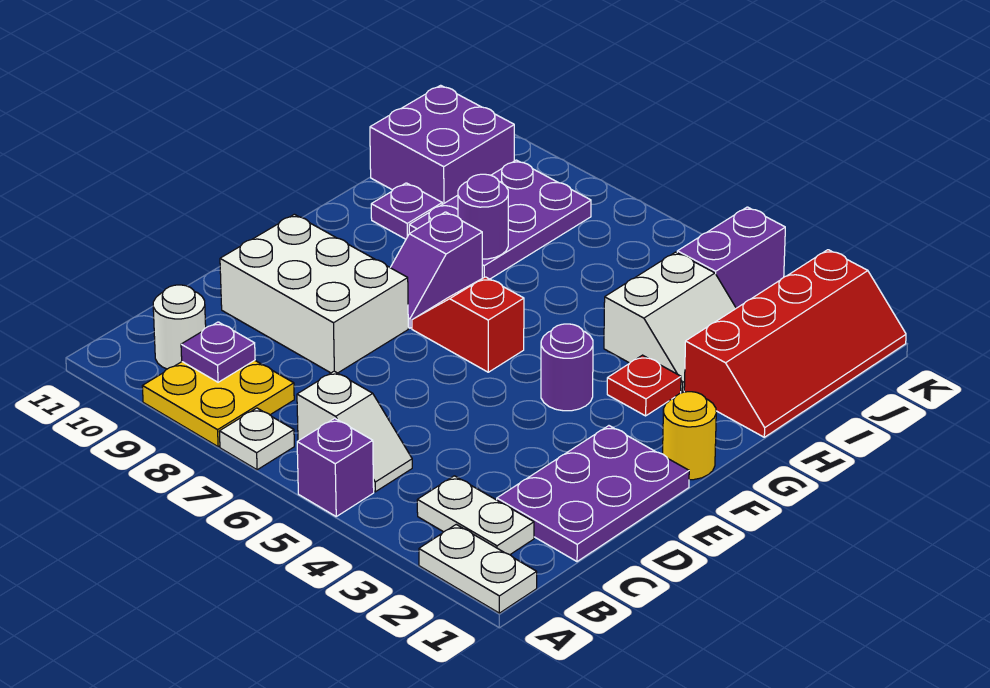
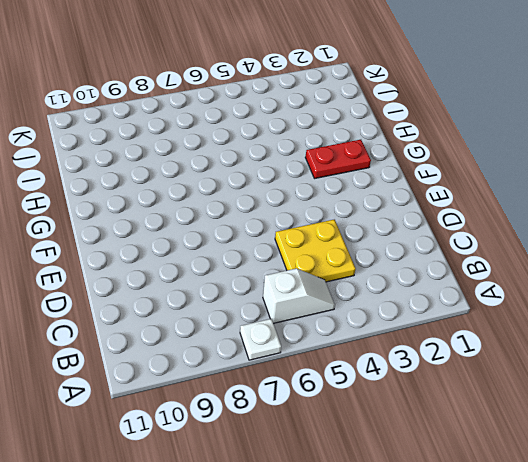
yellow plate C4:D5 level 1 -> yellow plate A8:B9 level 1
red plate G2:G3 level 1 -> red plate G3 level 1
none -> white plate A1:A2 level 1
none -> purple brick A5 level 1
none -> white plate B2:B3 level 1

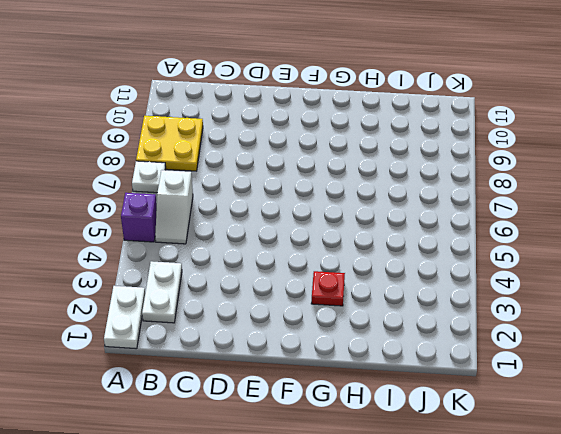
none -> white round brick B10 level 1
none -> purple plate C1:E2 level 1
none -> white brick D8:E10 level 1

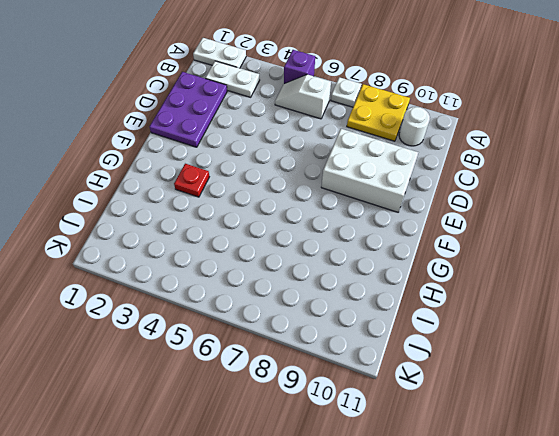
none -> yellow round brick F1 level 1
none -> purple round brick F4 level 1
none -> red slope F6:F7 level 1 top 6

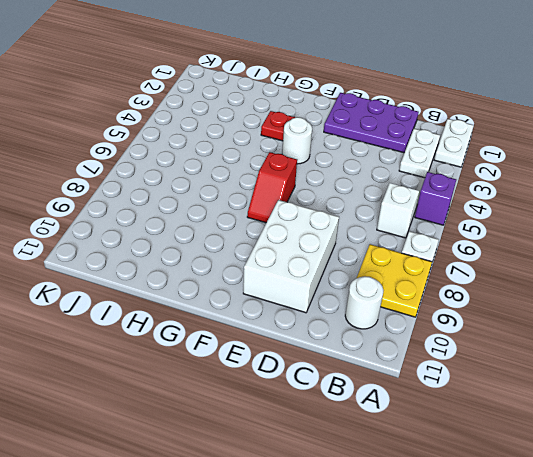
white round brick F4 level 1 -> purple round brick F4 level 1
none -> yellow round brick F1 level 1
none -> purple slope F8:G8 level 1 top G
none -> red slope H1:K2 level 1 top 2

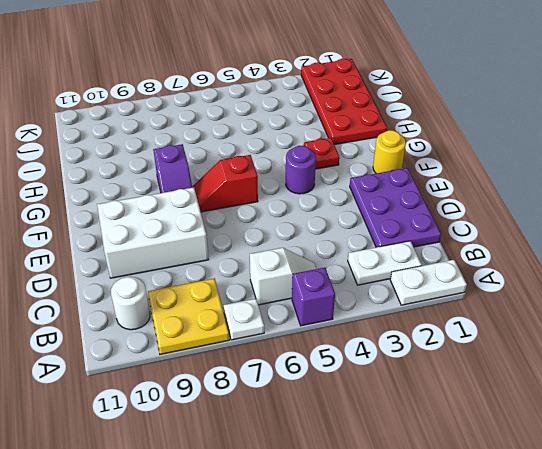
red plate H1:K2 level 1 -> red slope H1:K2 level 1 top 2
none -> white slope H3:I4 level 1 top 4
none -> purple plate H8:J9 level 1
none -> purple plate H10 level 1

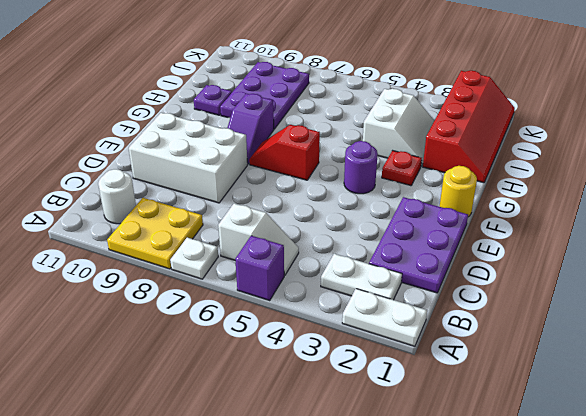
none -> purple brick I10:J11 level 1
none -> purple brick J4:K4 level 1
none -> purple plate B9 level 2

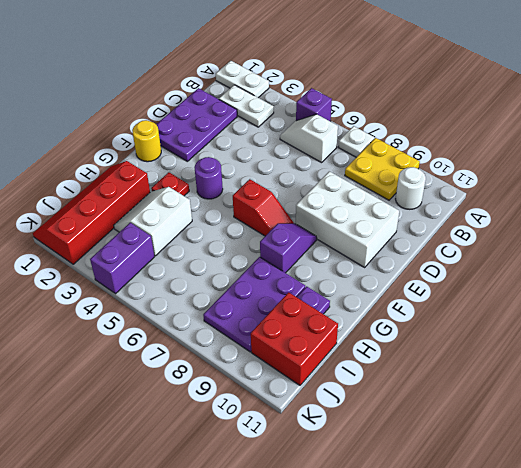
red brick I10:J11 level 1 -> purple brick I10:J11 level 1
none -> purple plate B9 level 2
none -> purple round brick H8 level 2

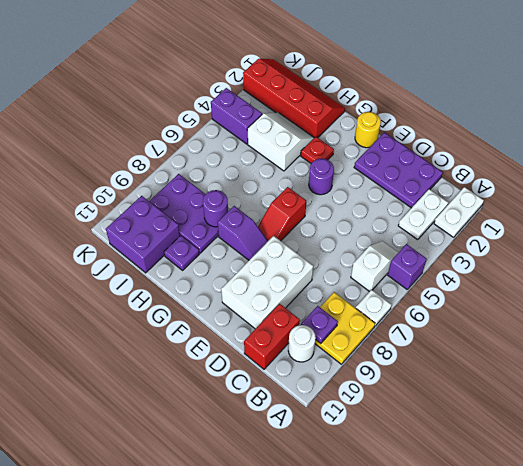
red brick C10:C11 level 1 -> none

